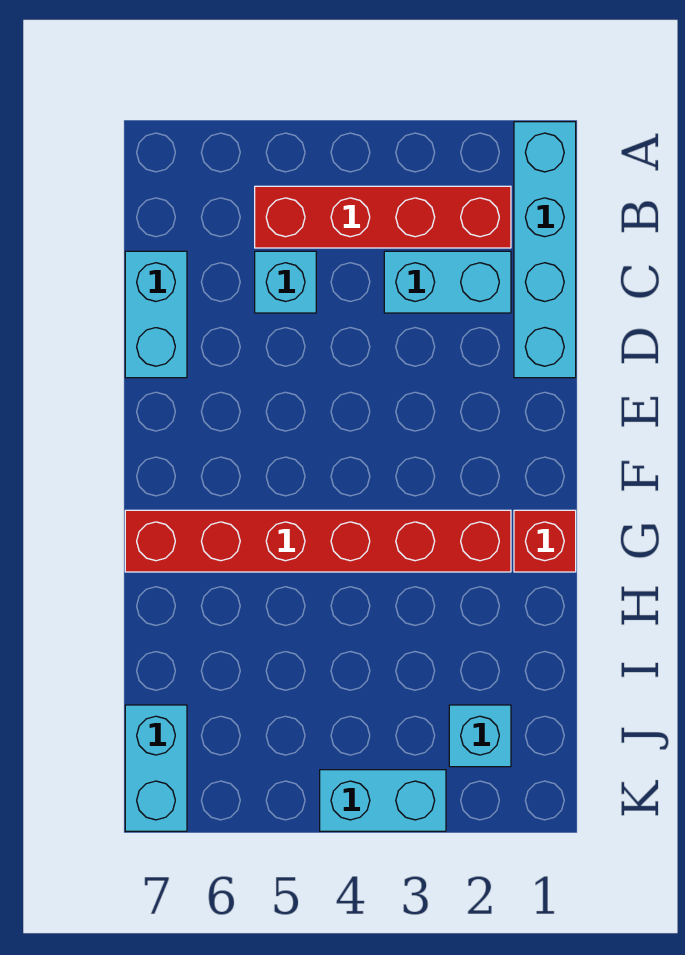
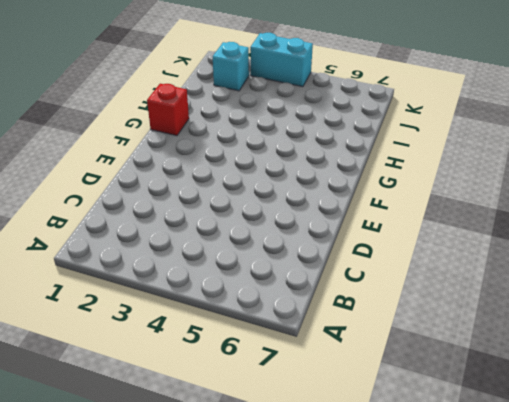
none -> cyan brick A1:D1 level 1
none -> red brick B2:B5 level 1

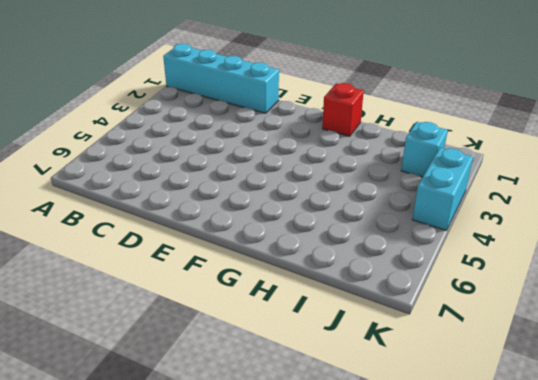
none -> red brick B2:B5 level 1
none -> cyan brick C2:C3 level 1

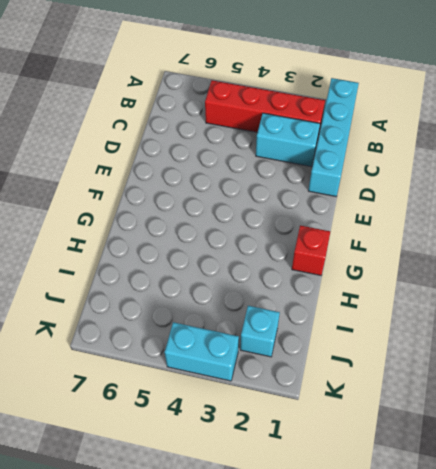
none -> cyan brick C5 level 1
none -> cyan brick C7:D7 level 1

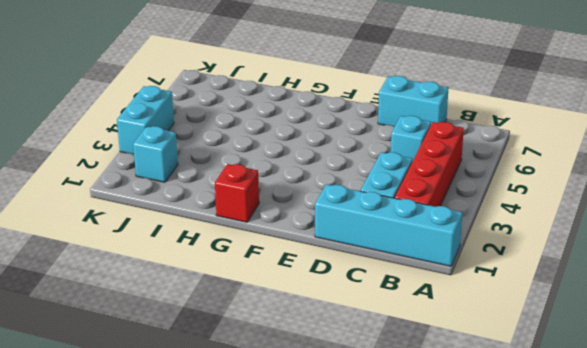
none -> red brick G2:G7 level 1
none -> cyan brick J7:K7 level 1

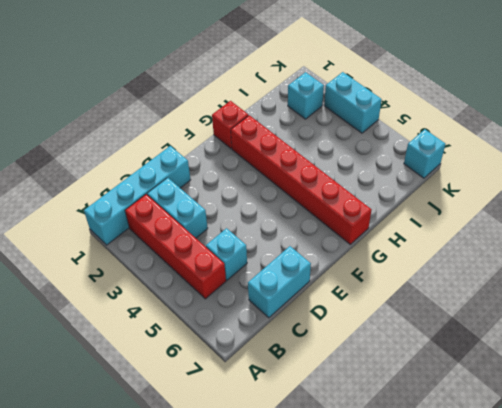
cyan brick K7 level 1 -> cyan brick J7:K7 level 1

